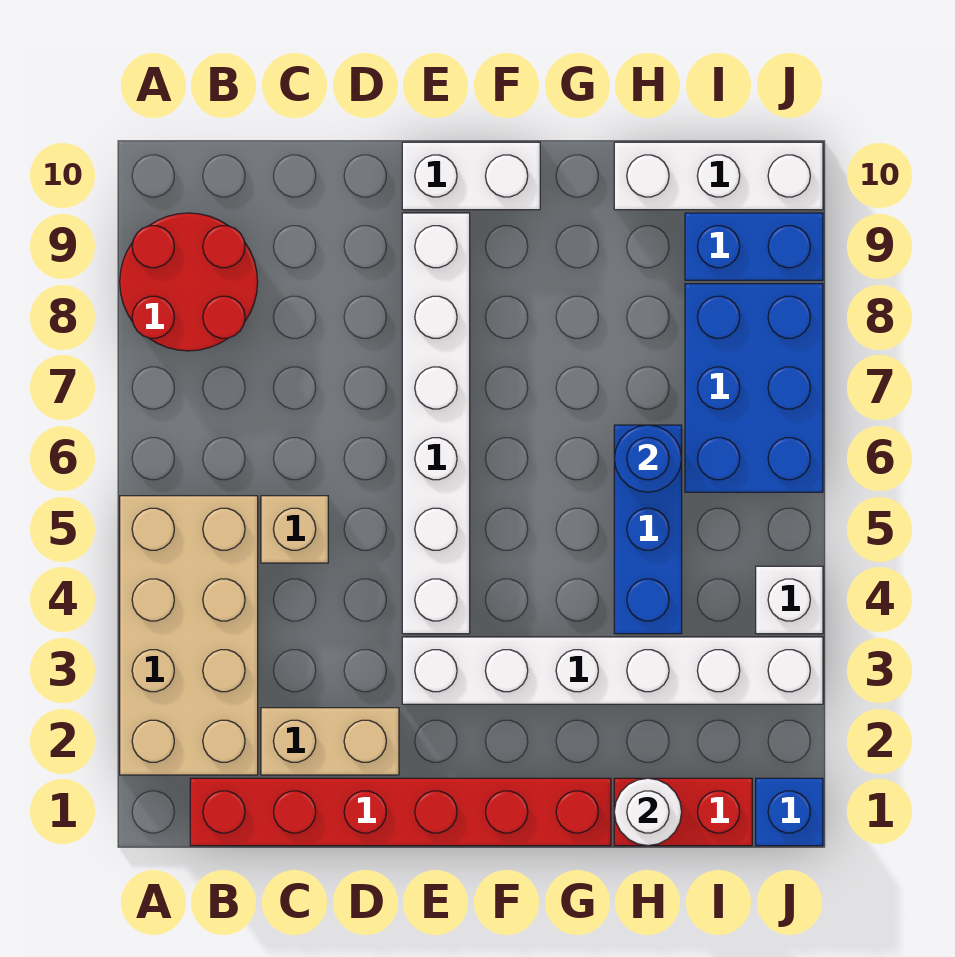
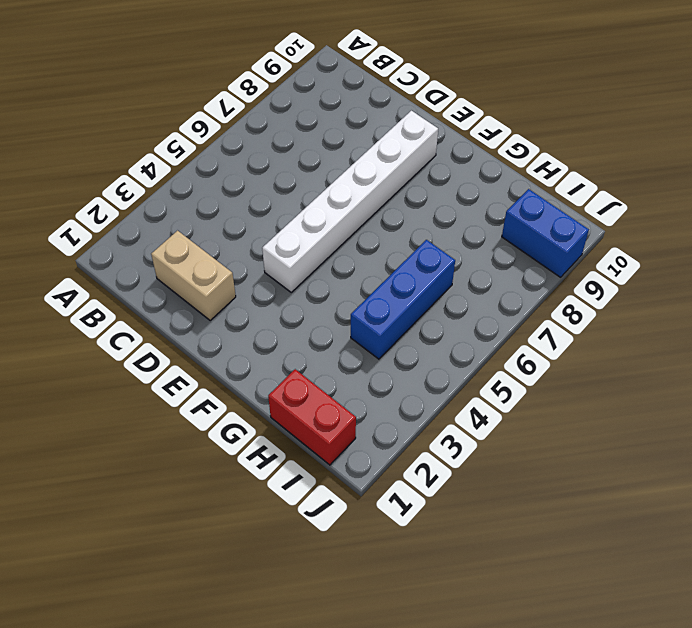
none -> tan brick A2:B5 level 1
none -> red round brick A8:B9 level 1
none -> red brick B1:G1 level 1

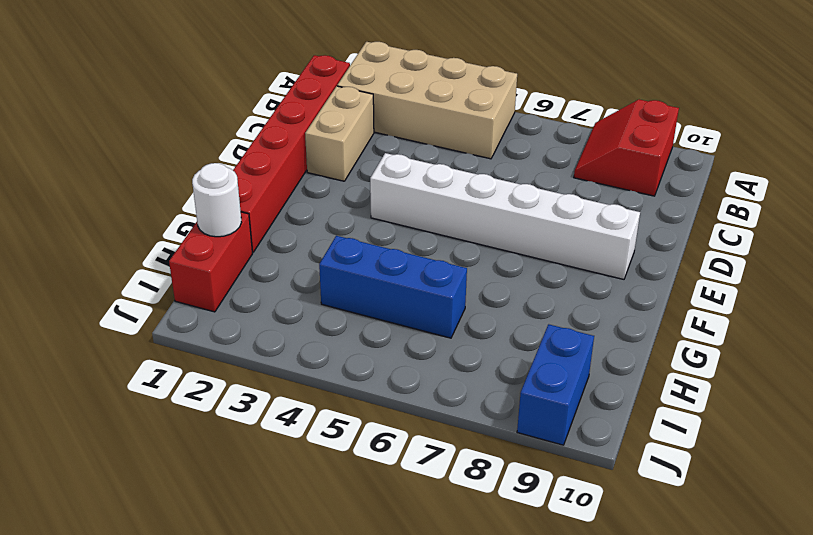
red slope A8:B9 level 1 top 9 -> red round brick A8:B9 level 1
none -> tan brick C5 level 1
none -> white brick E3:J3 level 1
none -> white brick E10:F10 level 1

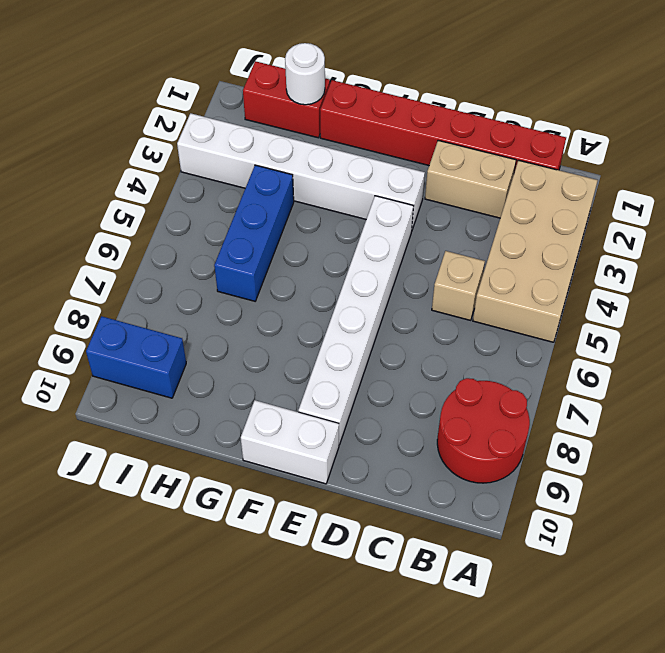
none -> white brick H10:J10 level 1
none -> blue brick I6:J8 level 1
none -> blue brick J1 level 1

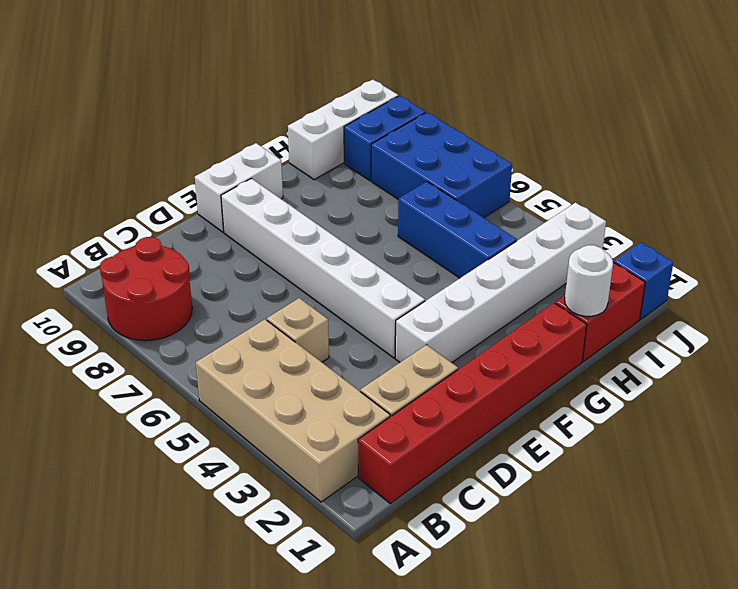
none -> white brick J4 level 1
none -> blue round brick H6 level 2

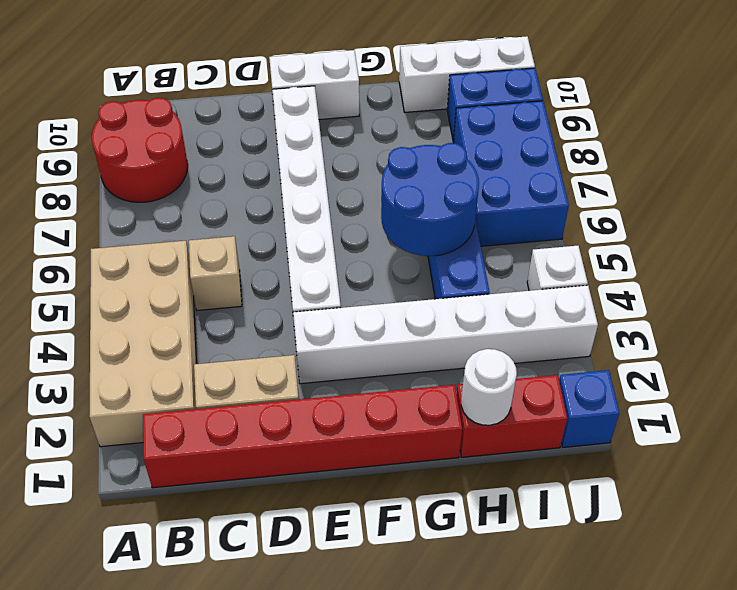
blue round brick G5:H6 level 2 -> blue round brick H6 level 2

